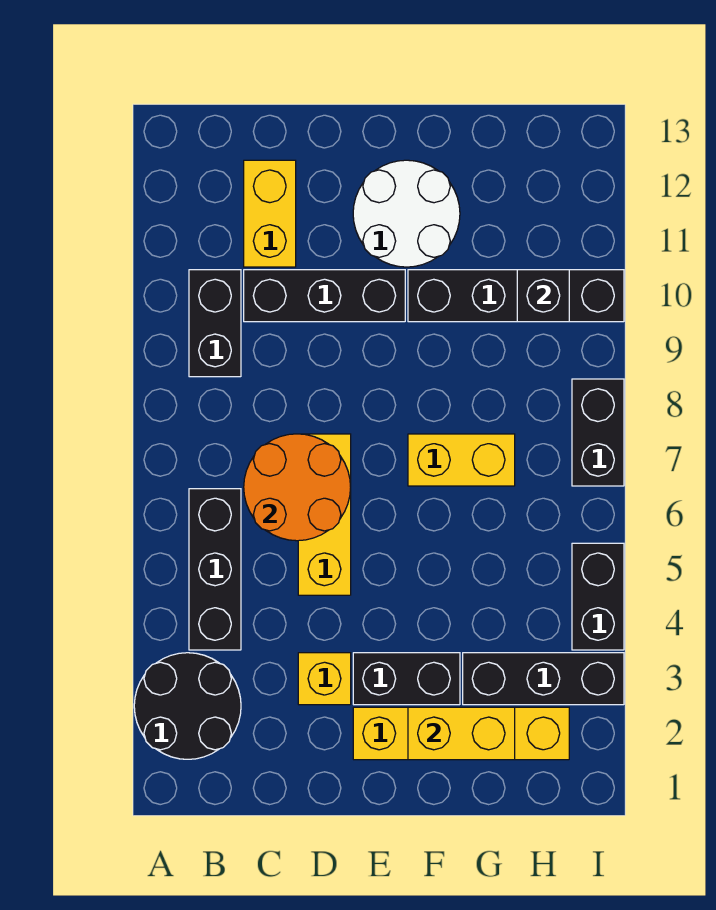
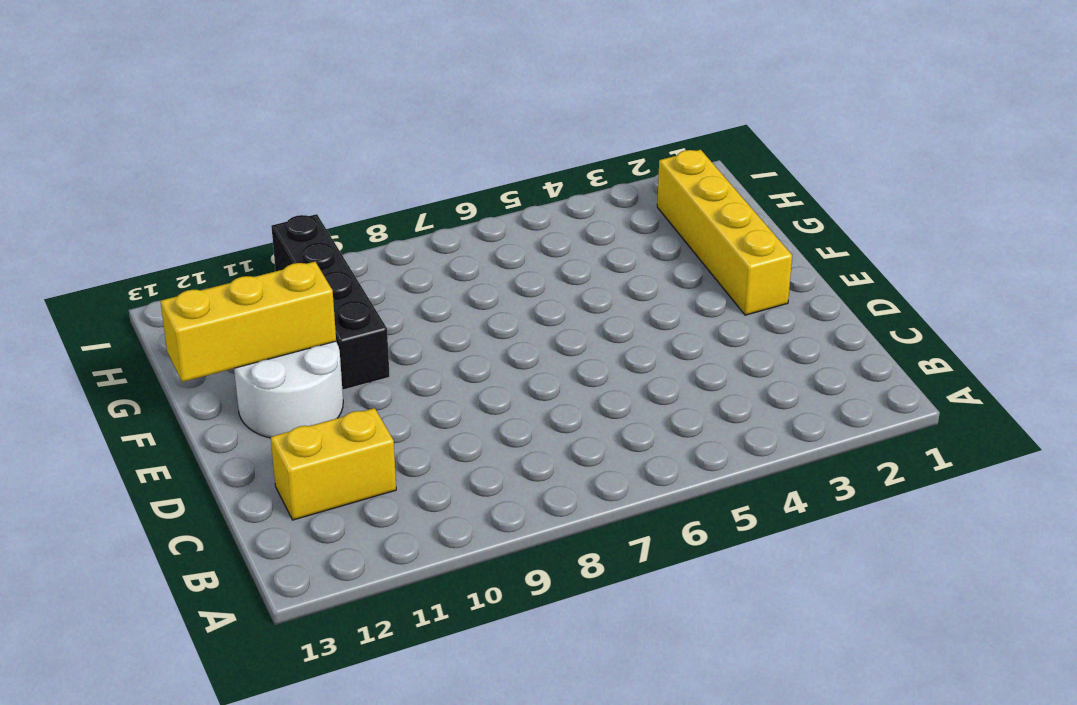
yellow brick F11:F13 level 2 -> yellow brick D5:D7 level 1
none -> black round brick A2:B3 level 1
none -> black brick B4:B6 level 1
none -> black brick B9:B10 level 1

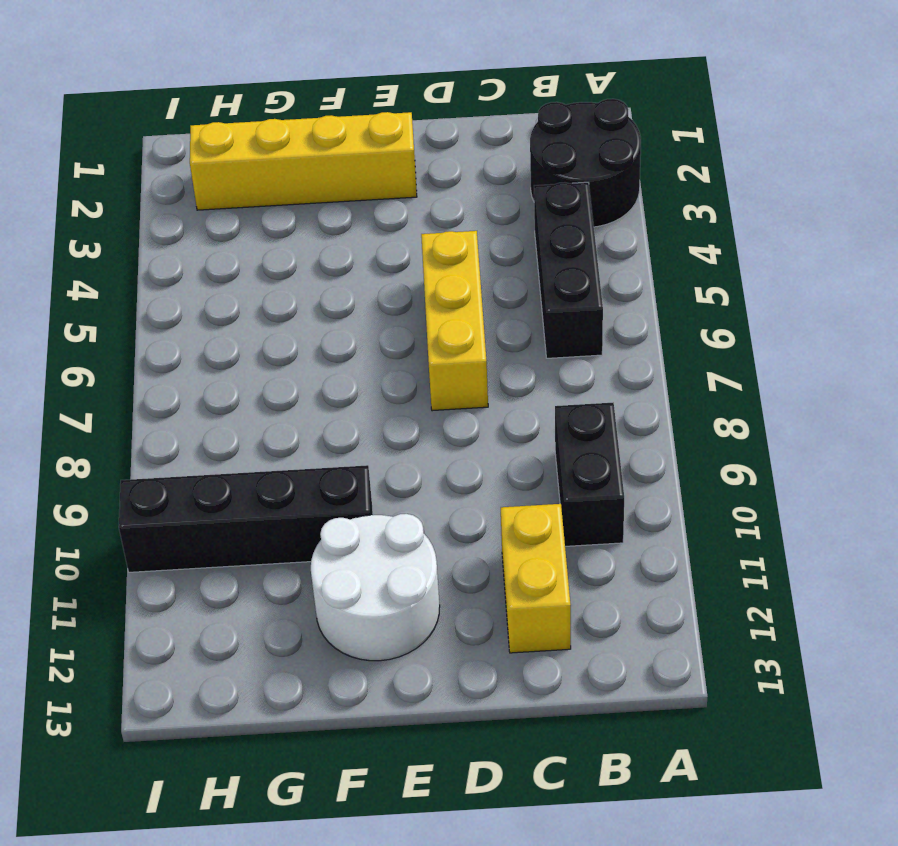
none -> black brick C10:E10 level 1
none -> yellow brick D3 level 1
none -> black brick E3:F3 level 1

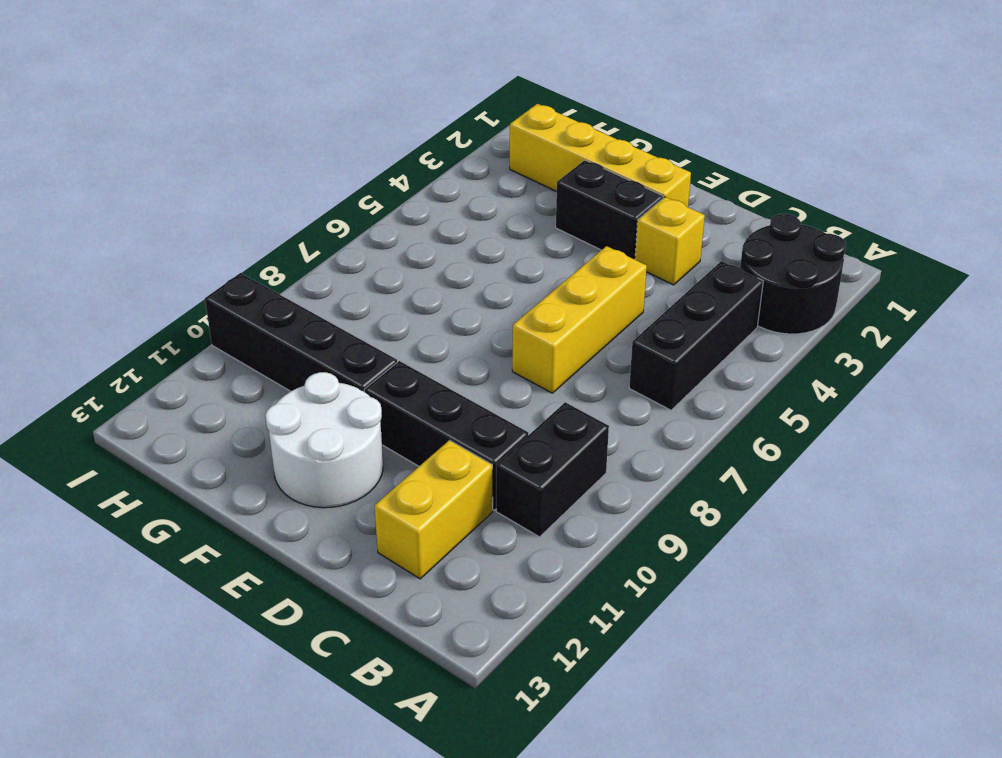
none -> yellow brick F7:G7 level 1
none -> black brick G3:I3 level 1
none -> black brick I4:I5 level 1

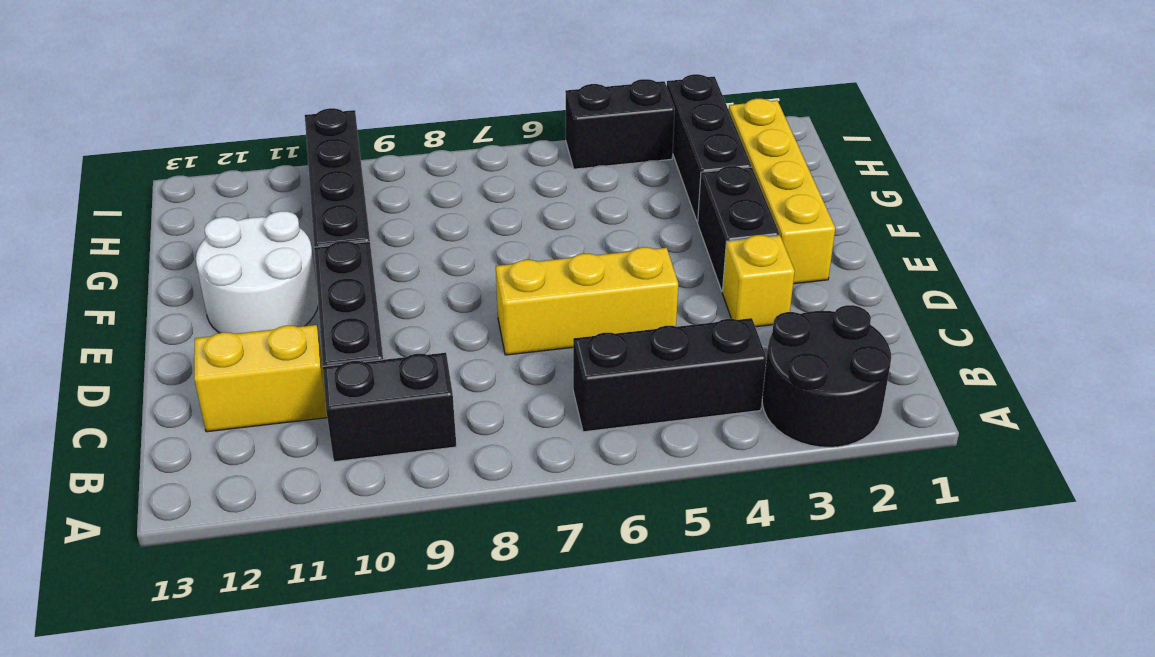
none -> yellow brick F7:G7 level 1
none -> black brick I7:I8 level 1
none -> orange round brick C6:D7 level 2

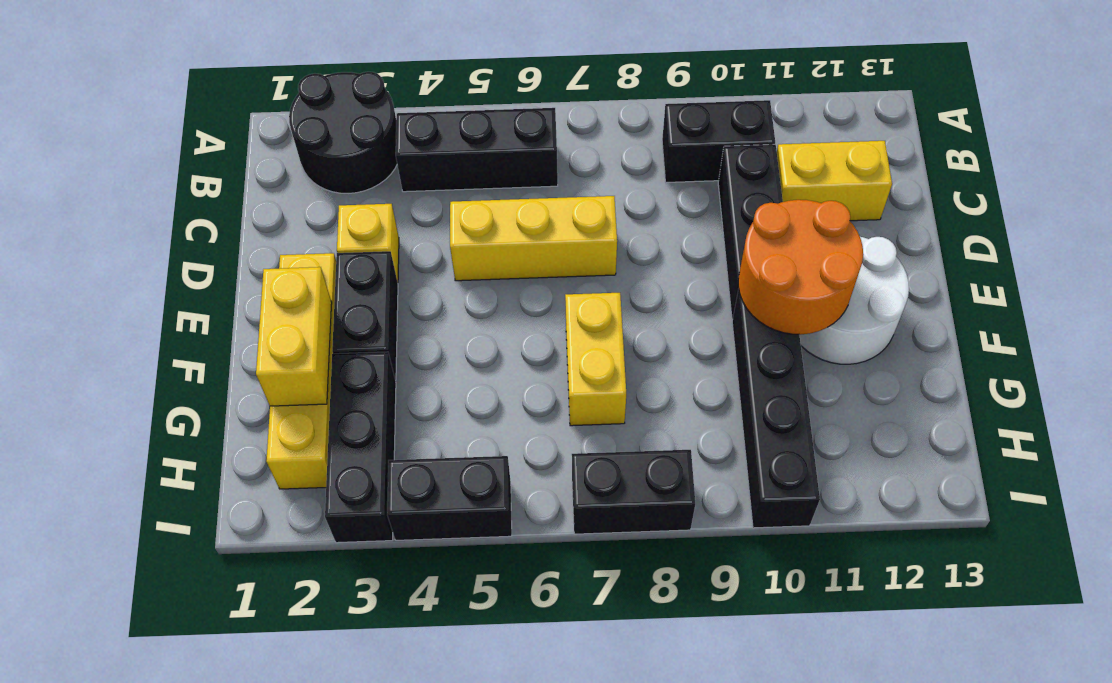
orange round brick E10:F11 level 2 -> orange round brick C6:D7 level 2
none -> black brick H10 level 2

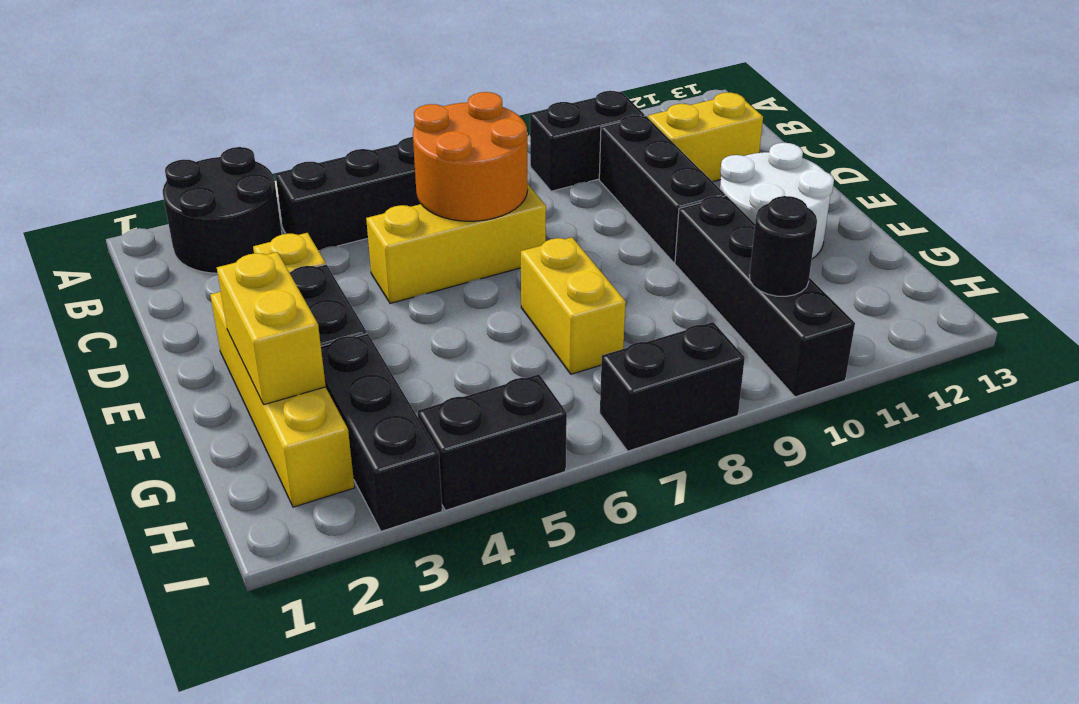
black round brick H10 level 2 -> black brick H10 level 2

